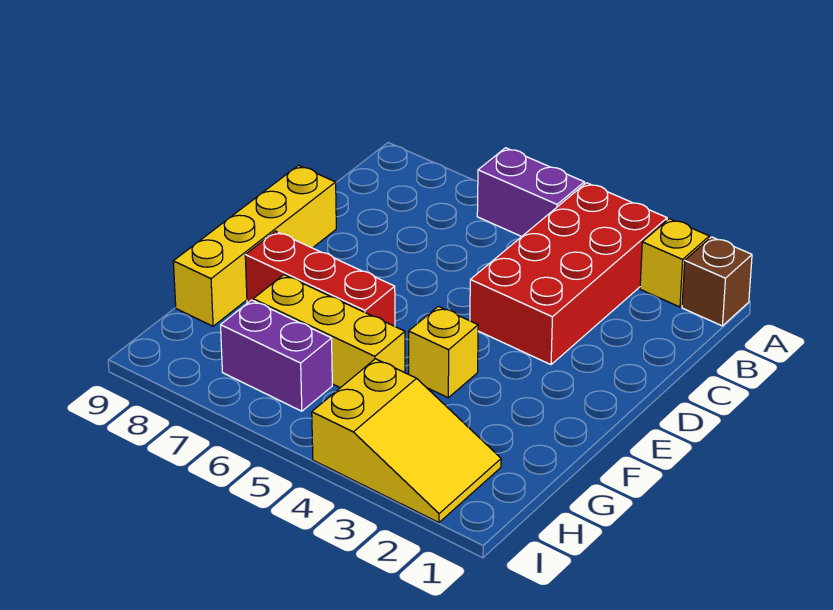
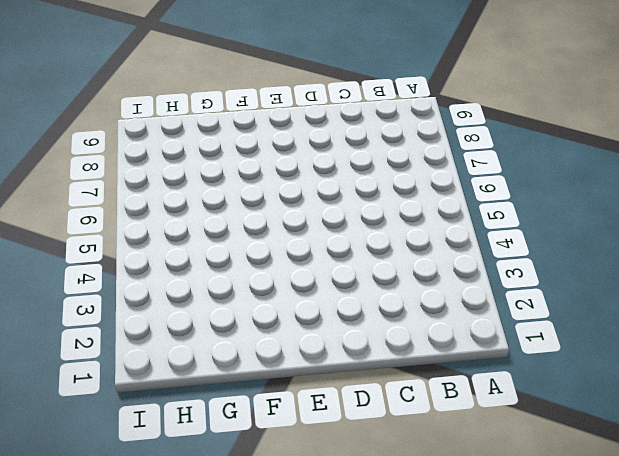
none -> brown brick A1 level 1
none -> yellow brick A2 level 1

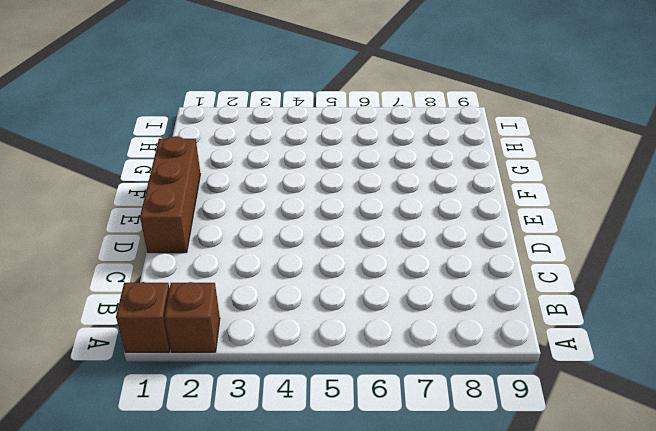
brown brick A2 level 1 -> yellow brick A2 level 1
brown brick D1:F1 level 1 -> none
none -> red brick A3:D4 level 1
none -> purple brick A5:A6 level 1

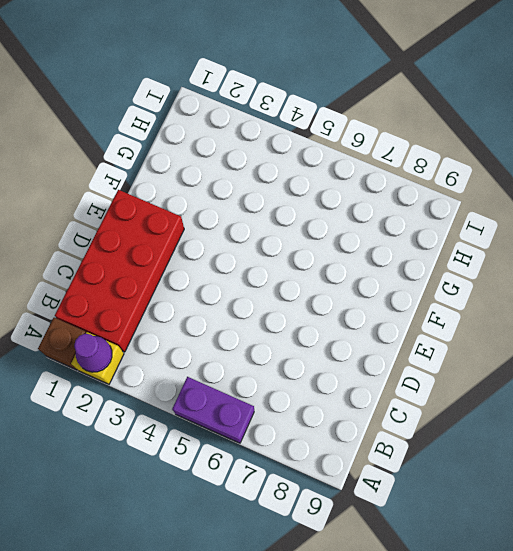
purple cone A2 level 2 -> none
red brick B1:E2 level 1 -> red brick A3:D4 level 1
none -> yellow brick D9:G9 level 1
none -> yellow brick F4 level 1

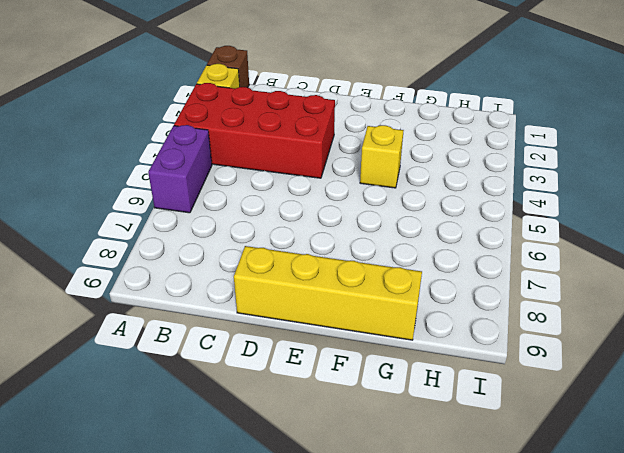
none -> red brick F6:F8 level 1
none -> yellow brick G5:G7 level 1

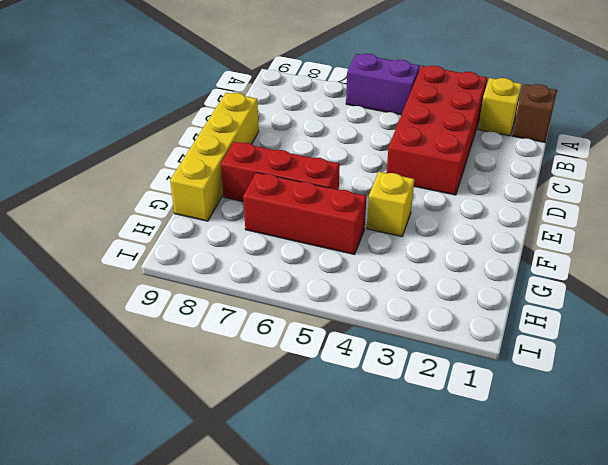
red brick G5:G7 level 1 -> yellow brick G5:G7 level 1
none -> yellow slope H2:I4 level 1 top 4
none -> purple brick H6:H7 level 1

